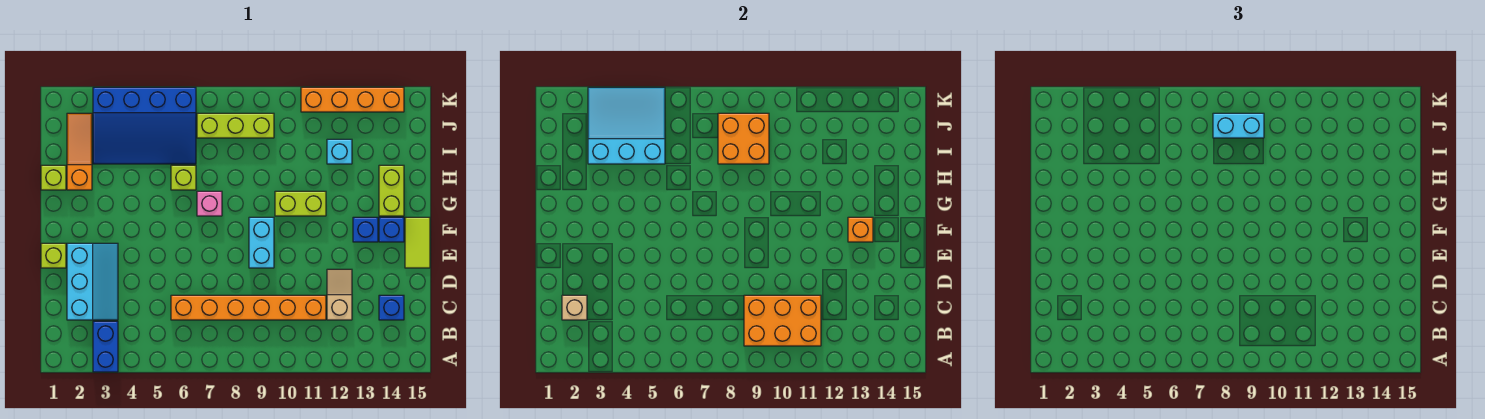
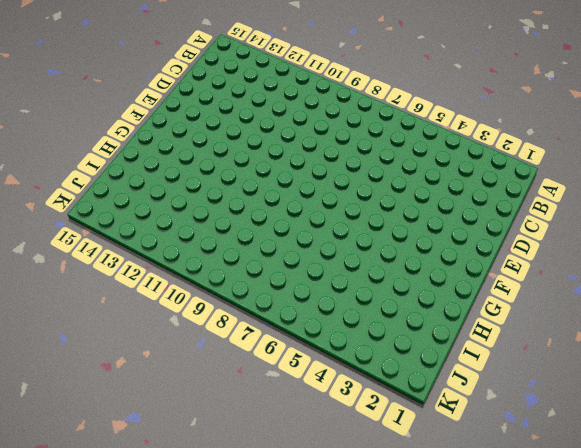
none -> blue brick A3:B3 level 1
none -> cyan slope C2:E3 level 1 top 2
none -> orange brick C6:C11 level 1

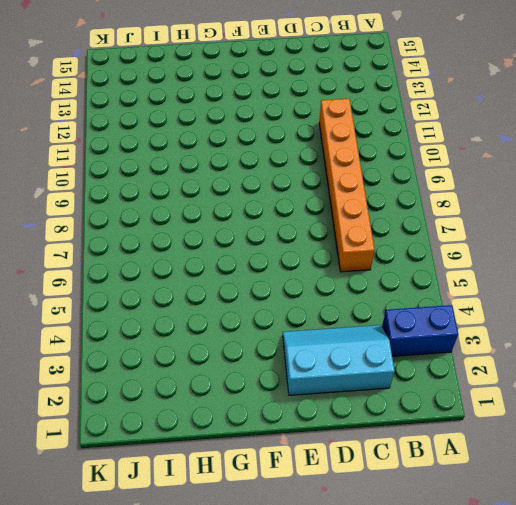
none -> tan slope C12:D12 level 1 top C
none -> blue brick C14 level 1
none -> lime brick E1 level 1

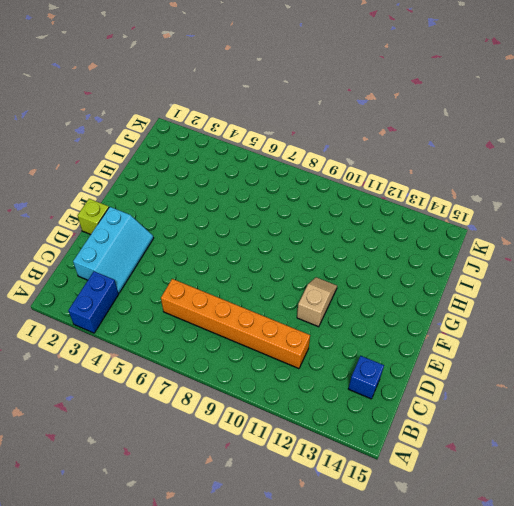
tan slope E11:F11 level 1 top E -> tan slope C12:D12 level 1 top C
none -> cyan brick E9:F9 level 1
none -> lime tile E15:F15 level 1
none -> blue brick F13 level 1

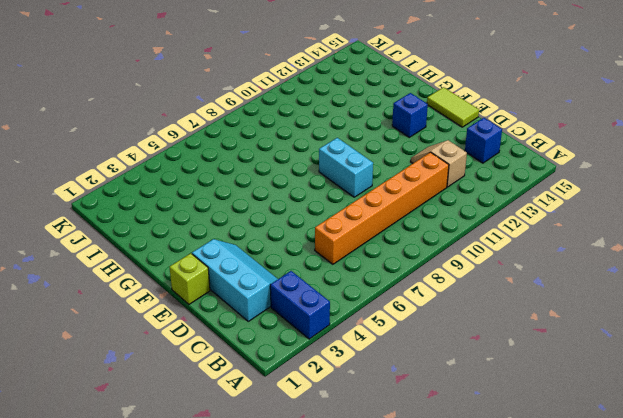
none -> blue brick F14 level 1
none -> pink brick G7 level 1
none -> lime brick G10:G11 level 1

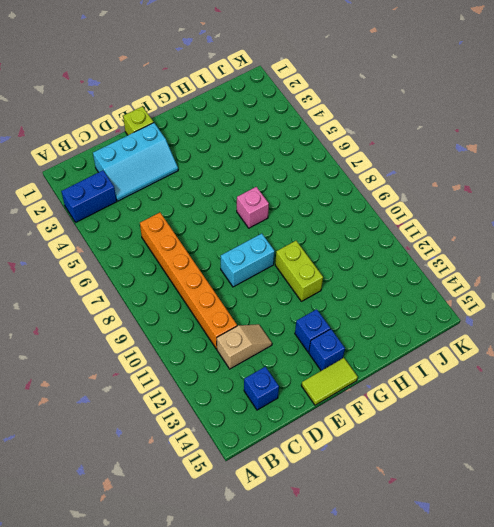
none -> lime brick G14:H14 level 1
none -> lime brick H1 level 1
none -> orange slope H2:J2 level 1 top H

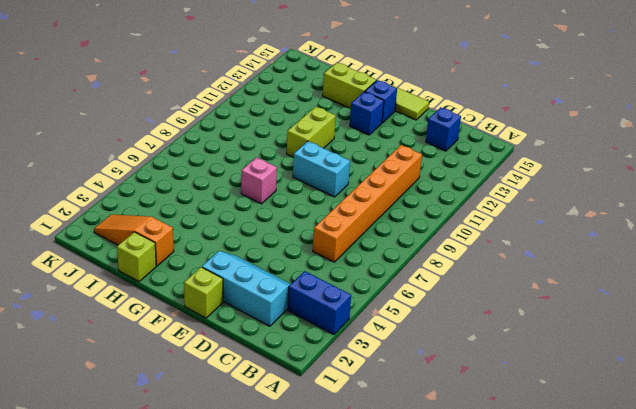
none -> tan slope C12:D12 level 1 top C
none -> lime brick H6 level 1
none -> blue slope I3:K6 level 1 top K

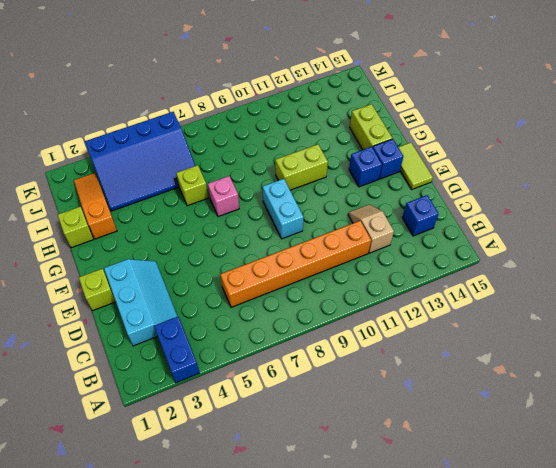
none -> cyan brick I12 level 1
none -> lime brick J7:J9 level 1
none -> orange brick K11:K14 level 1

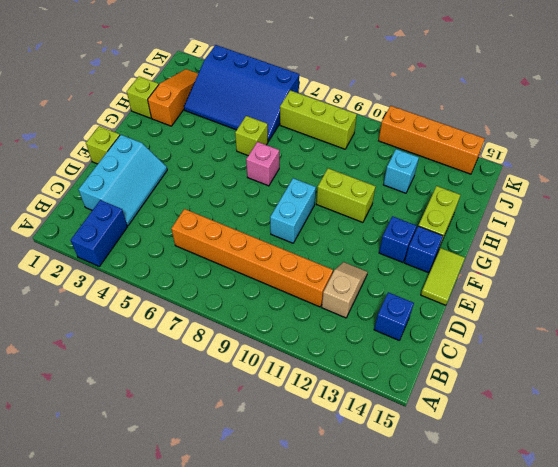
none -> orange brick B9:C11 level 2
none -> tan brick C2 level 2
none -> orange brick F13 level 2

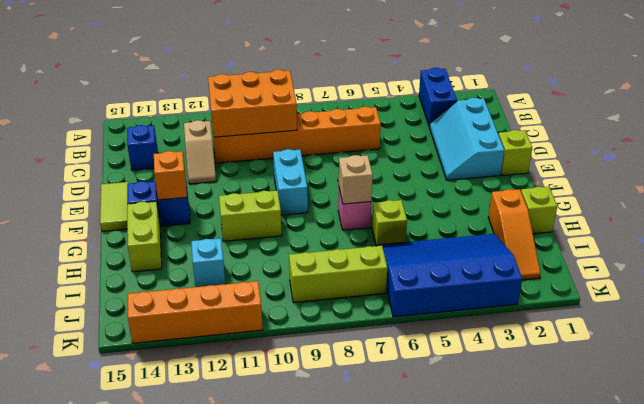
tan brick G7 level 2 -> tan brick C2 level 2
none -> cyan slope I3:K5 level 2 top I
none -> orange brick I8:J9 level 2
none -> cyan brick J8:J9 level 3

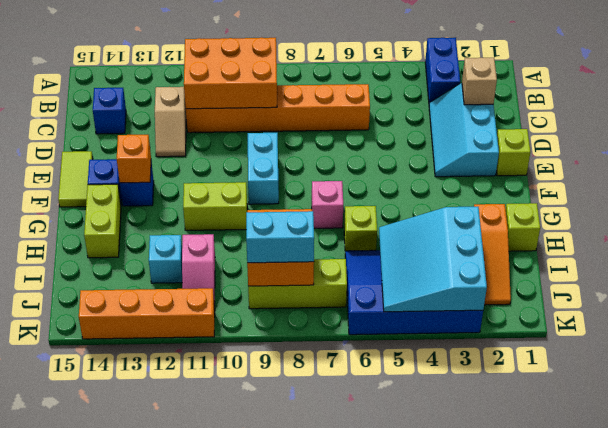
cyan slope I3:K5 level 2 top 3 -> cyan slope I3:K5 level 2 top I
pink slope I11:J11 level 1 top I -> none

